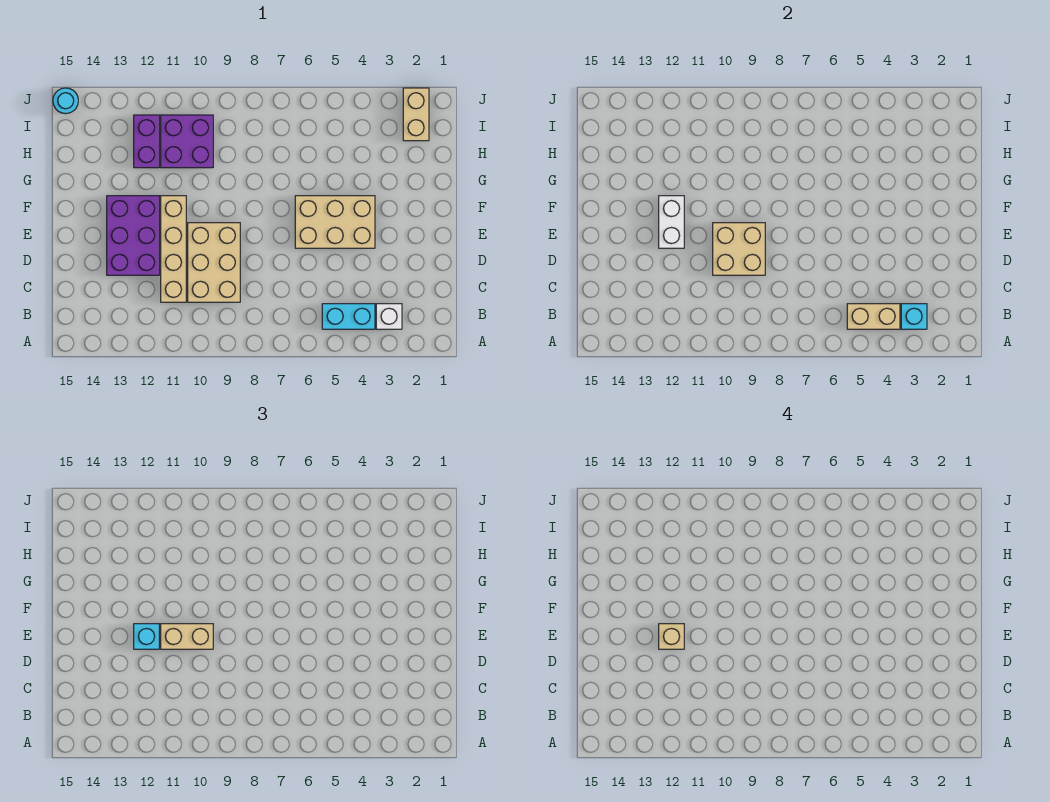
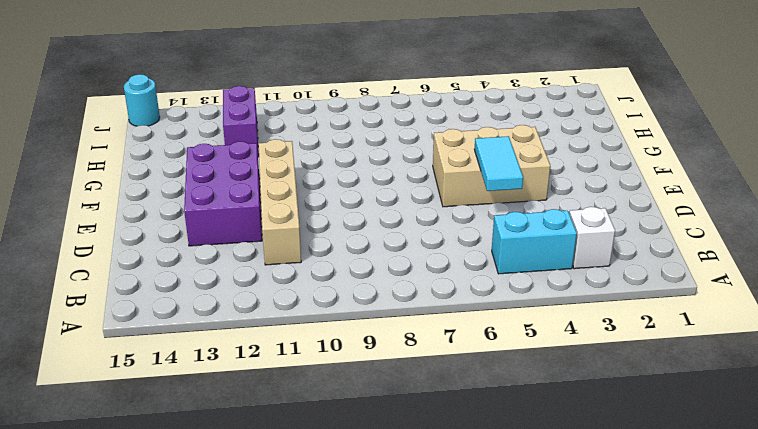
cyan tile D5:E5 level 2 -> none
none -> tan brick C9:E10 level 1
none -> purple brick H10:I11 level 1
none -> tan brick I2:J2 level 1

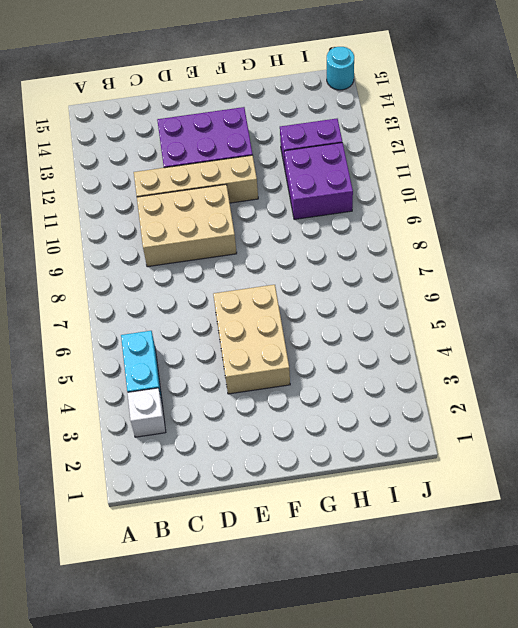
none -> tan brick I2:J2 level 1
none -> cyan brick B3 level 2
none -> tan brick B4:B5 level 2

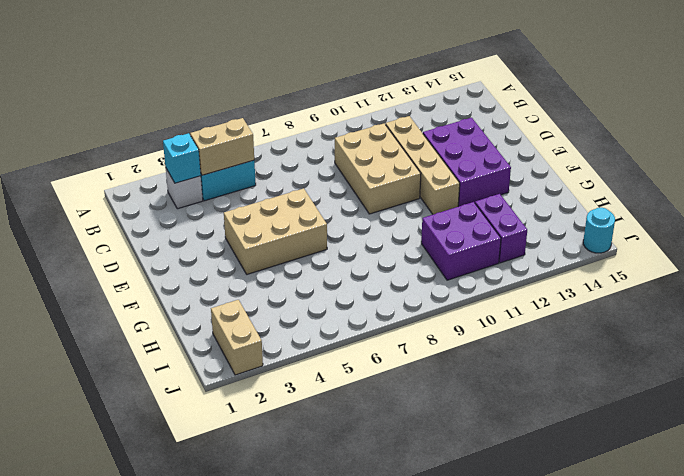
none -> tan brick D9:E10 level 2
none -> white brick E12:F12 level 2
none -> tan brick E10:E11 level 3

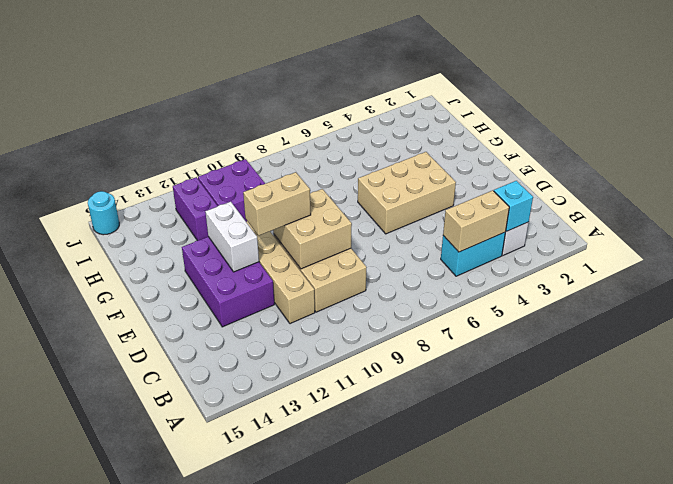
none -> tan brick I2:J2 level 1
none -> cyan brick E12 level 3
none -> tan brick E12 level 4

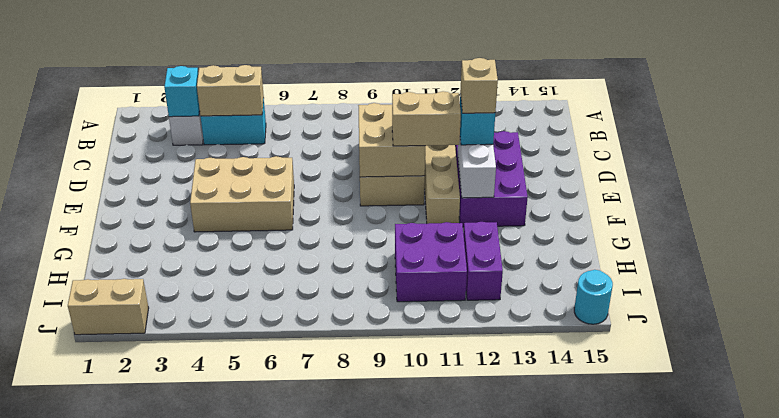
tan brick J1:J2 level 1 -> tan brick I2:J2 level 1

